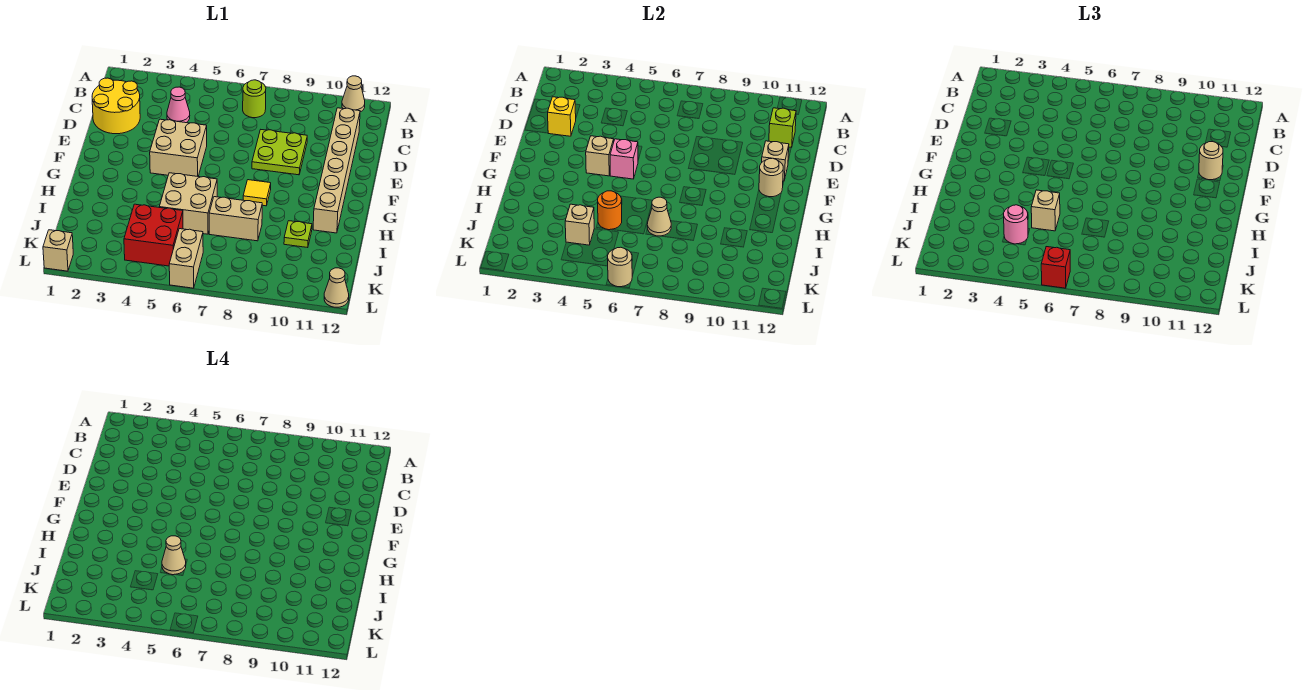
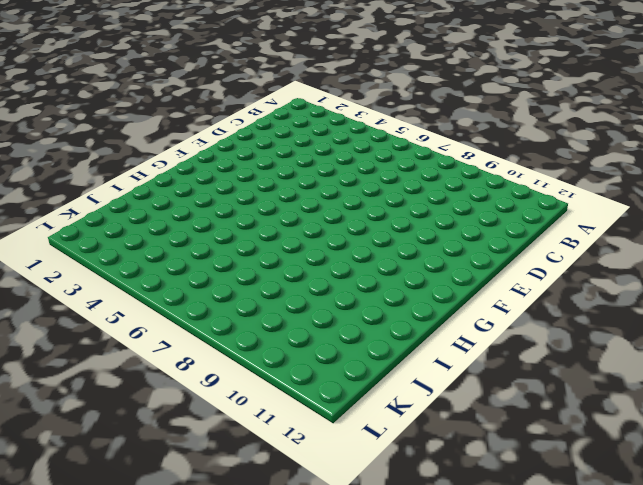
none -> tan cone A11 level 1
none -> lime round brick B7 level 1
none -> yellow round brick C1:D2 level 1
none -> pink cone C4 level 1

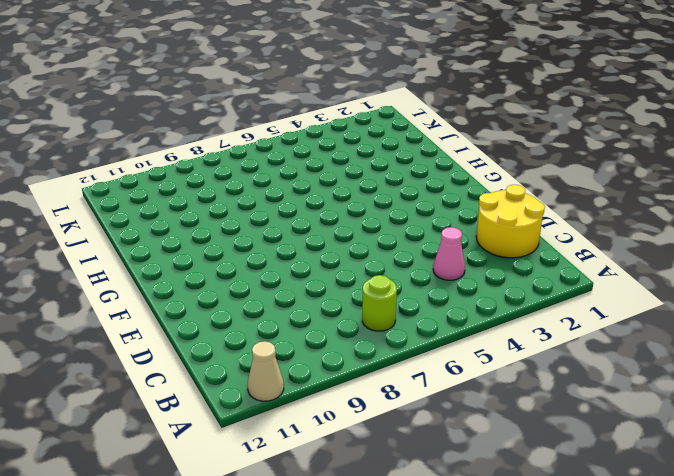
none -> tan brick C11:H11 level 1
none -> lime plate D8:E9 level 1
none -> tan brick E4:F5 level 1
none -> yellow tile G8 level 1

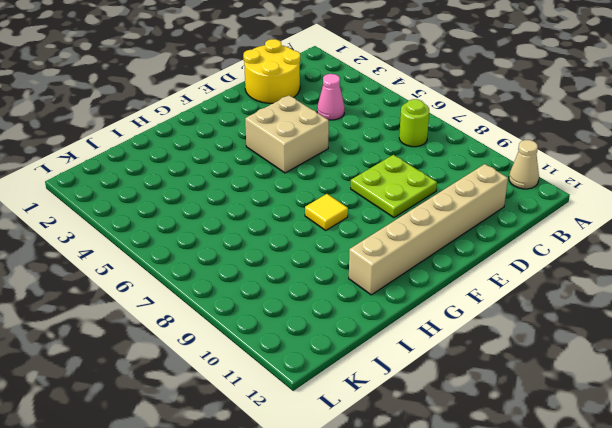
none -> tan brick H5:I6 level 1
none -> tan brick I7:I8 level 1
none -> lime plate I10 level 1
none -> red brick J4:K5 level 1

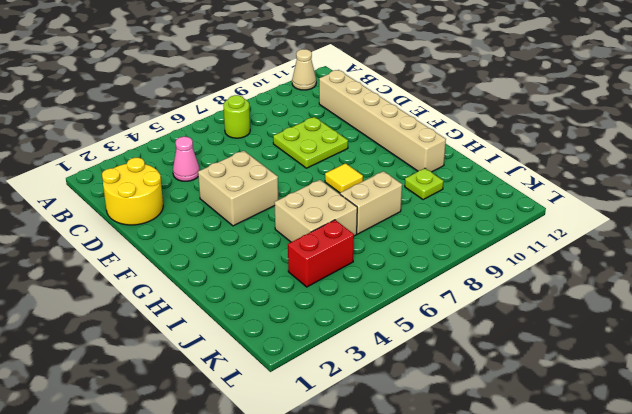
red brick J4:J5 level 1 -> red brick J4:K5 level 1
none -> tan brick K6:L6 level 1
none -> tan brick L1 level 1
none -> tan cone L12 level 1
none -> lime brick C11 level 2

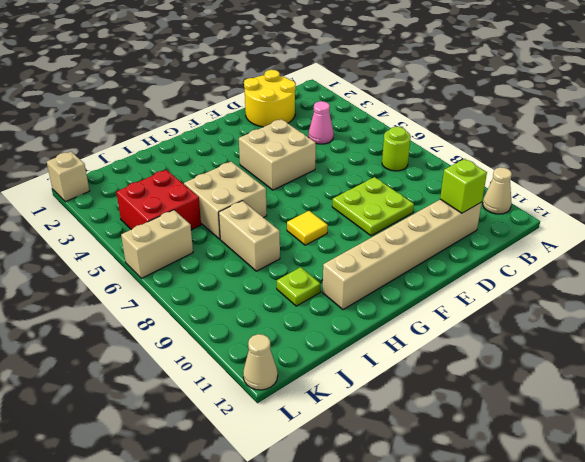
none -> yellow brick D2 level 2
none -> tan brick E11 level 2
none -> tan brick F4 level 2
none -> pink brick F5 level 2

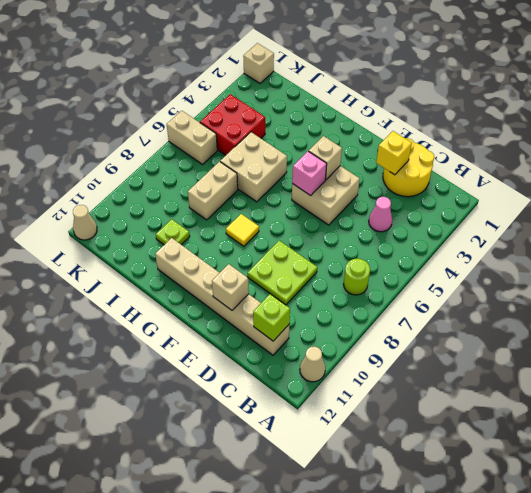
none -> tan round brick F11 level 2
none -> orange round brick I5 level 2
none -> tan cone I7 level 2
none -> tan brick J4 level 2

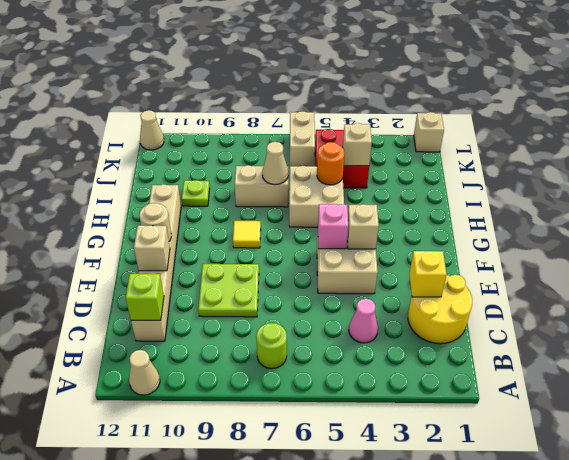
none -> tan round brick L6 level 2
none -> tan round brick E11 level 3
none -> tan brick I5 level 3
none -> pink round brick J4 level 3

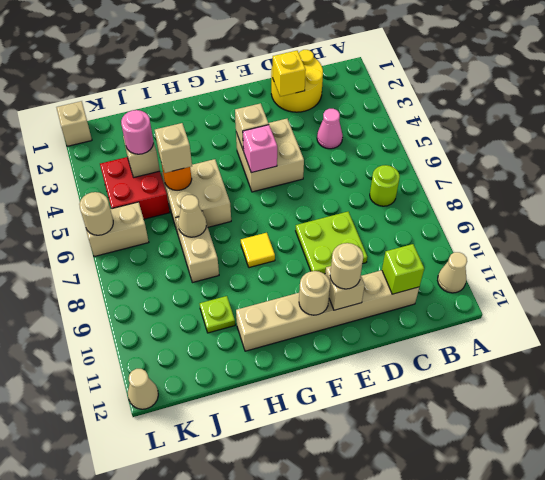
none -> red brick L6 level 3
none -> tan cone I5 level 4

